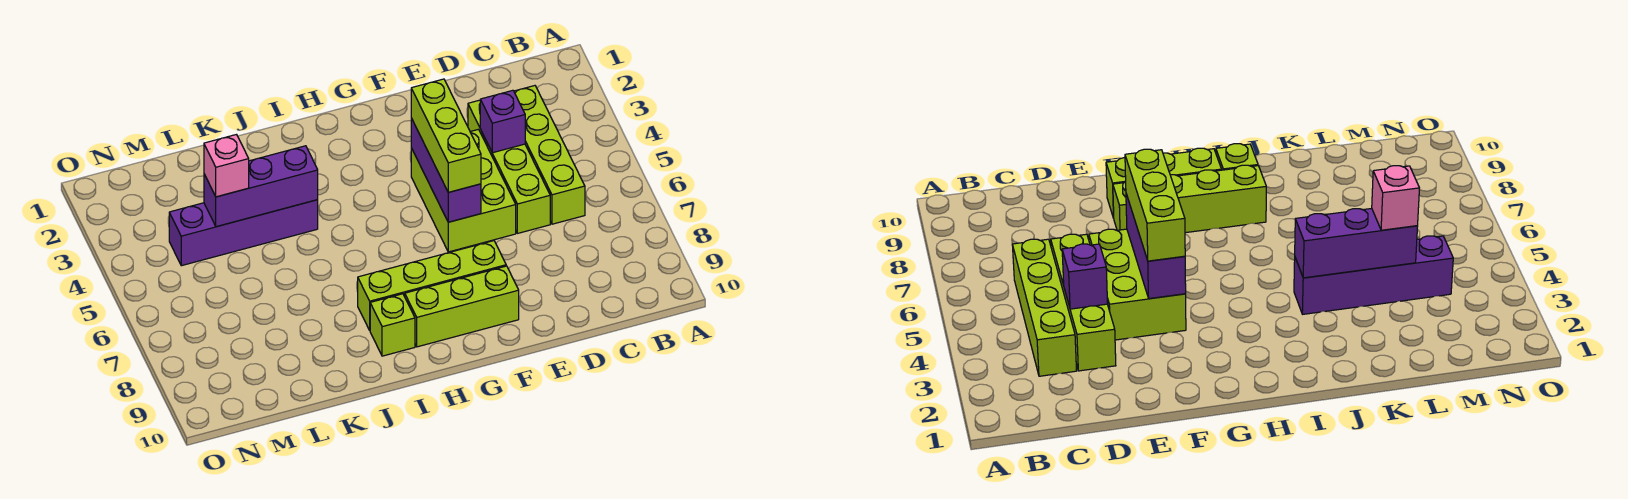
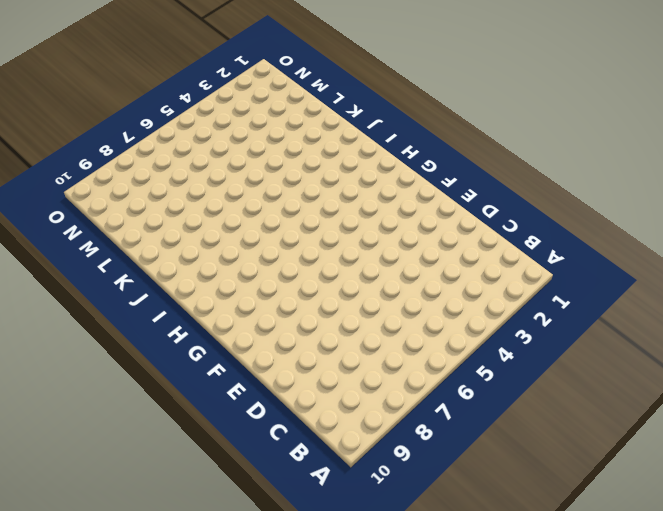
none -> lime brick C3:C6 level 1
none -> lime brick D3:D6 level 1
none -> lime brick E4:F6 level 1

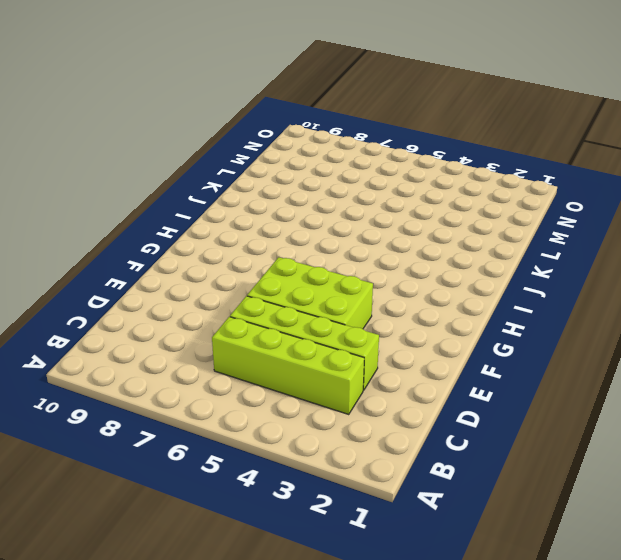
none -> lime brick F8:I8 level 1
none -> lime brick F9:H9 level 1
none -> lime brick I9 level 1

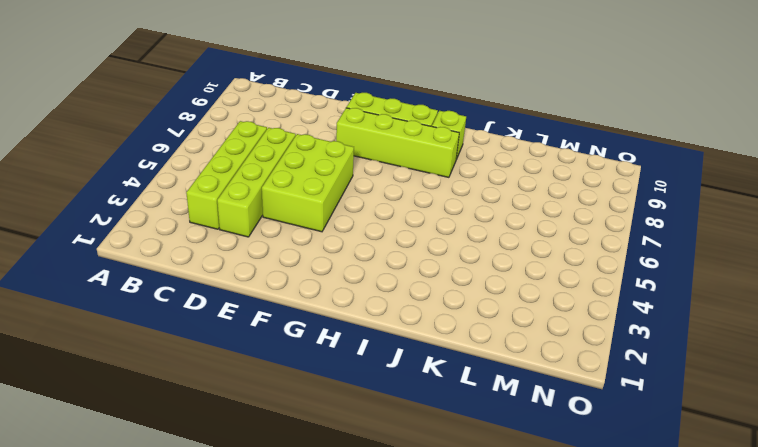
none -> purple brick J4:M4 level 1
none -> purple brick D4 level 2
none -> purple brick F4:F6 level 2

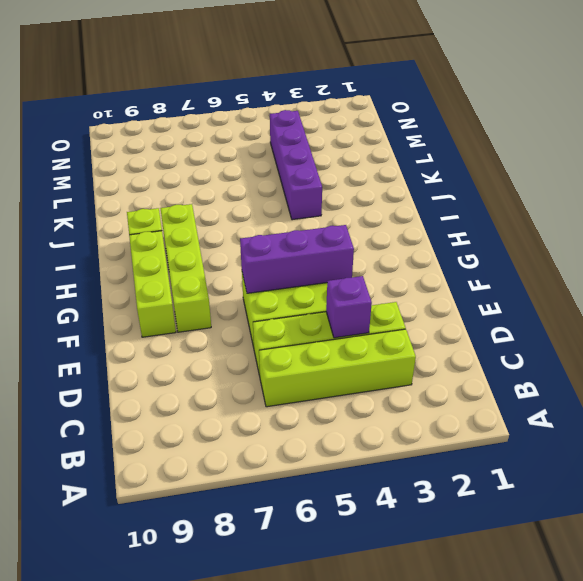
none -> purple brick J4:L4 level 2
none -> lime brick F4:F6 level 3
none -> pink brick L4 level 3

